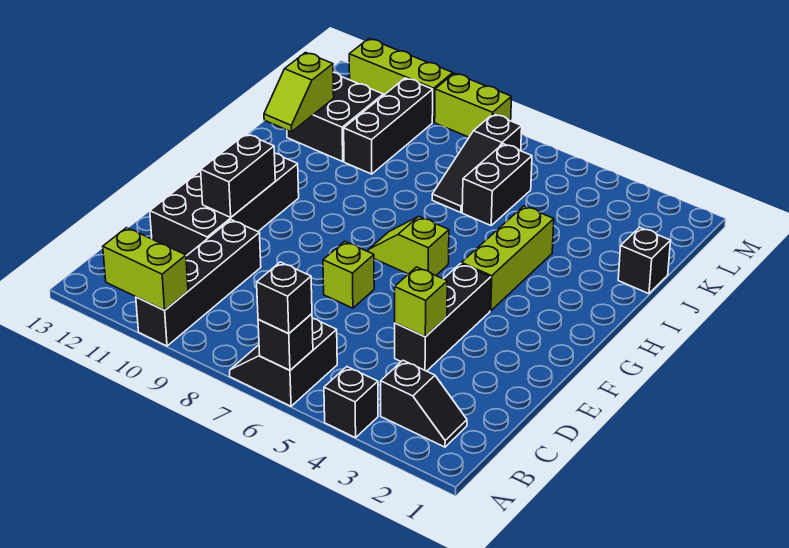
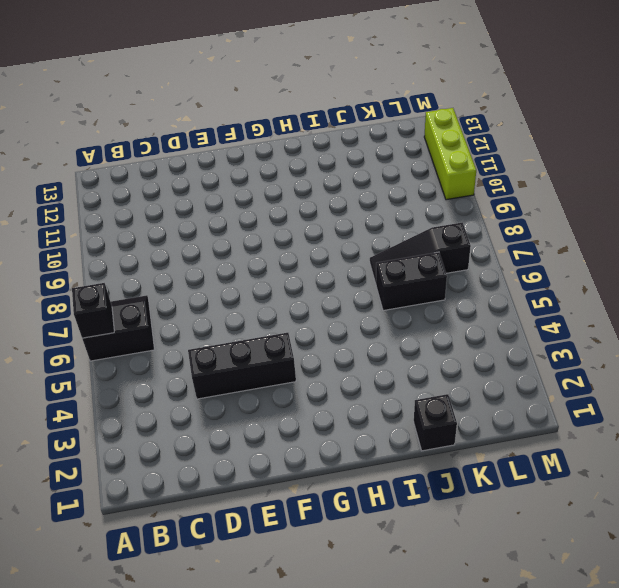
none -> black brick A4 level 1
none -> black brick A10:D10 level 1
none -> black slope B2:B3 level 1 top 3

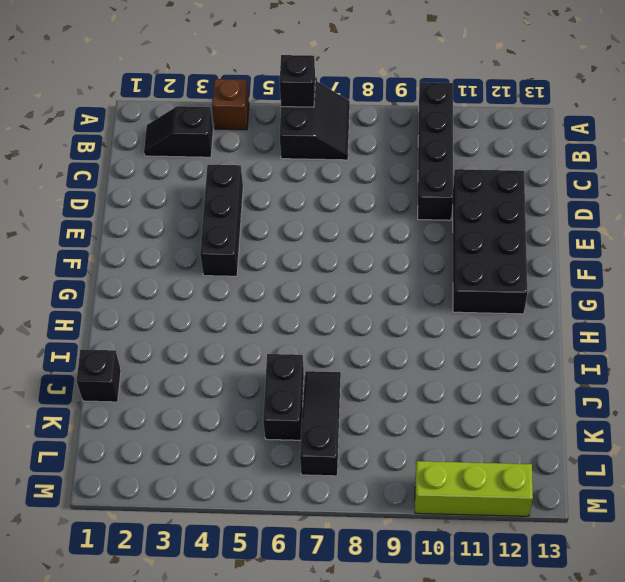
brown brick A4 level 1 -> black brick A4 level 1
none -> lime brick E7 level 1
none -> lime brick G4:I4 level 1
none -> lime slope G6:G7 level 1 top 6

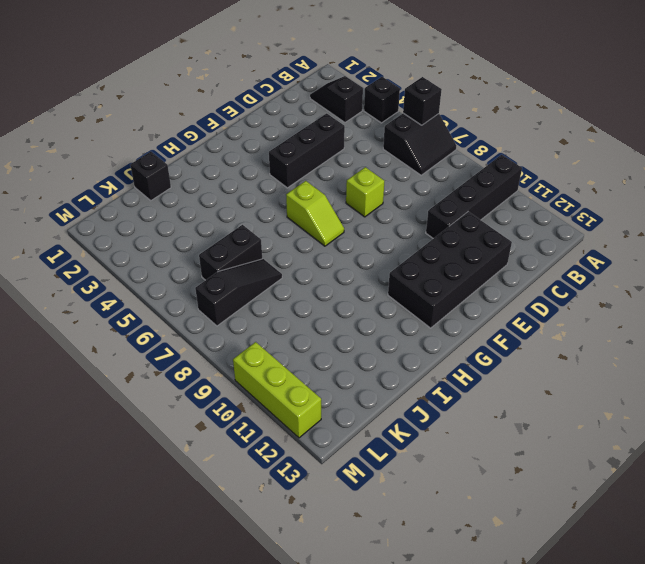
none -> lime brick G4:I4 level 1
none -> black brick J10:L10 level 1
none -> black brick J11:K12 level 1

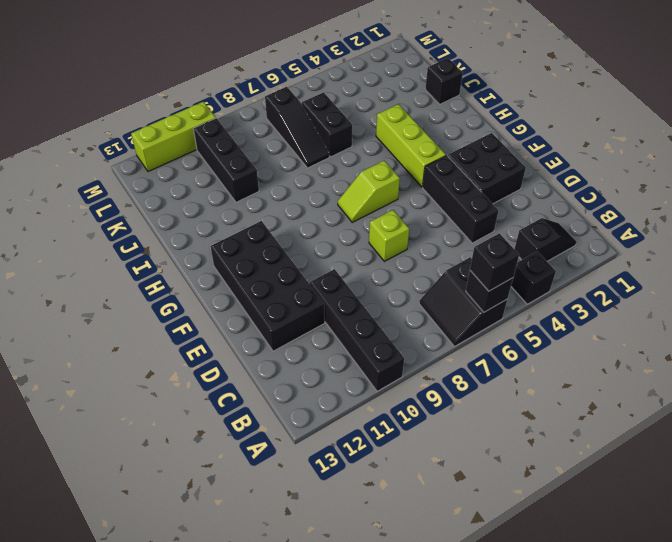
black brick E2:F3 level 1 -> black brick J11:K12 level 1
none -> lime brick M8:M9 level 1
none -> lime brick A10:A11 level 2
none -> lime brick D4 level 2

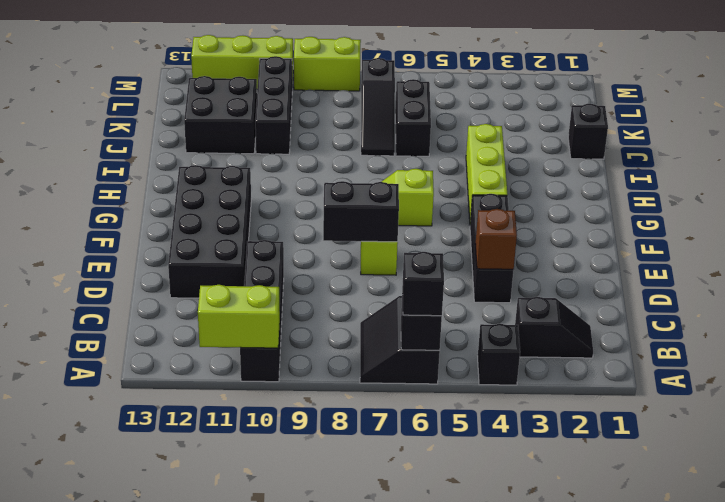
brown brick D4 level 2 -> lime brick D4 level 2
black brick E7:E8 level 2 -> black brick E11:F11 level 2
none -> lime slope I12:J12 level 2 top J

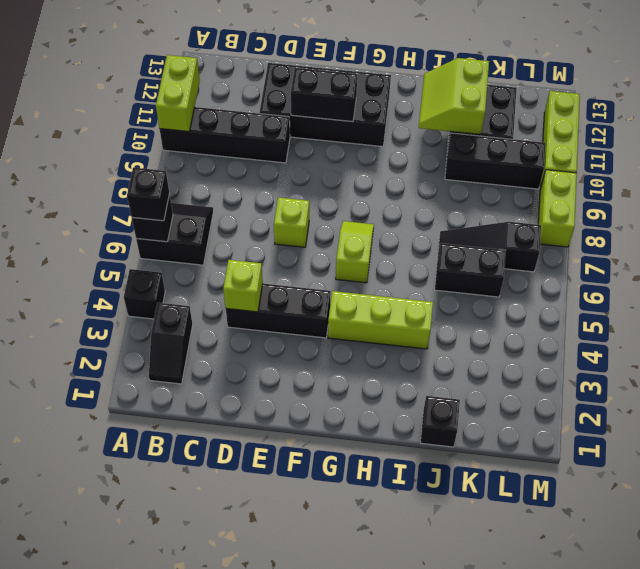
lime slope I11:J12 level 2 top J -> lime slope I12:J12 level 2 top J

